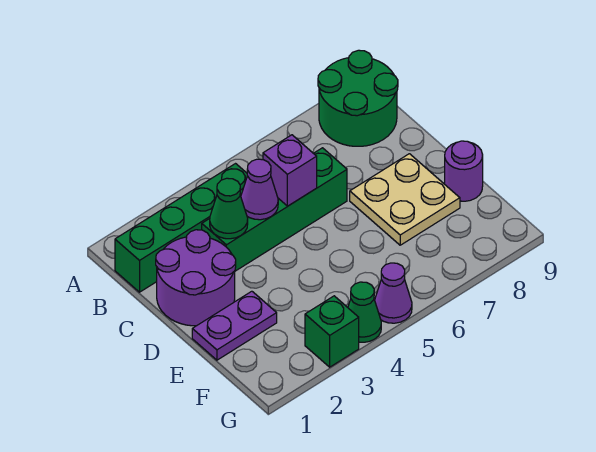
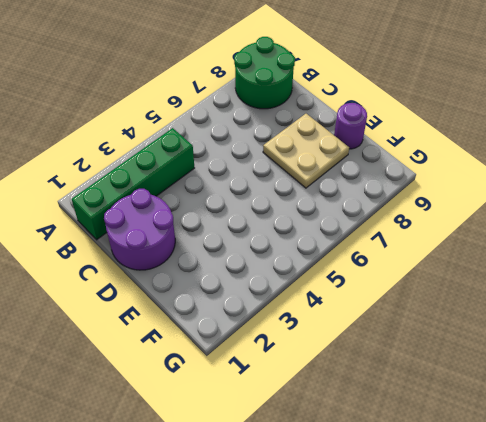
none -> green brick C3:C6 level 1
none -> purple plate E1:E2 level 1
none -> green brick G3 level 1

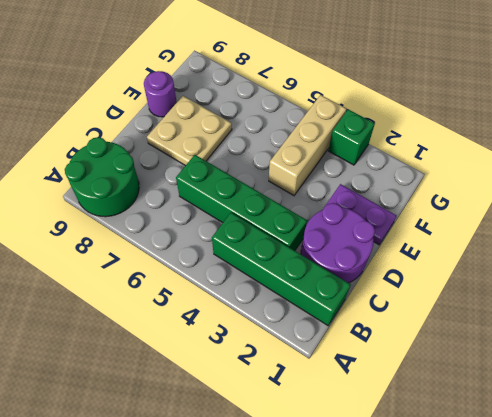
tan brick E4:G4 level 1 -> green cone G4 level 1
none -> purple cone G5 level 1
none -> green cone C3 level 2
none -> purple cone C4 level 2

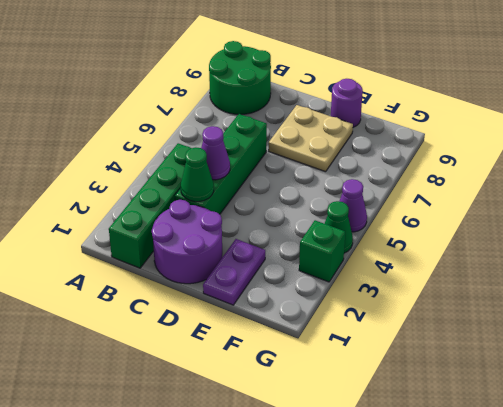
none -> purple brick C5 level 2

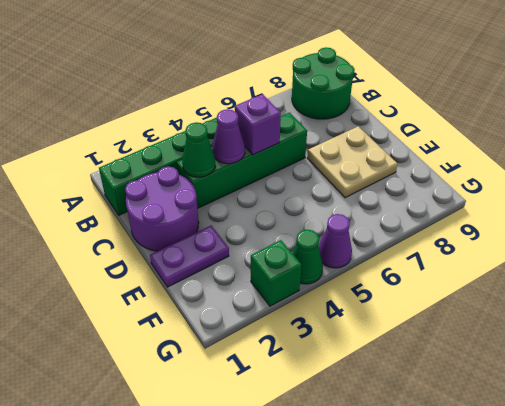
none -> purple round brick E9 level 1

